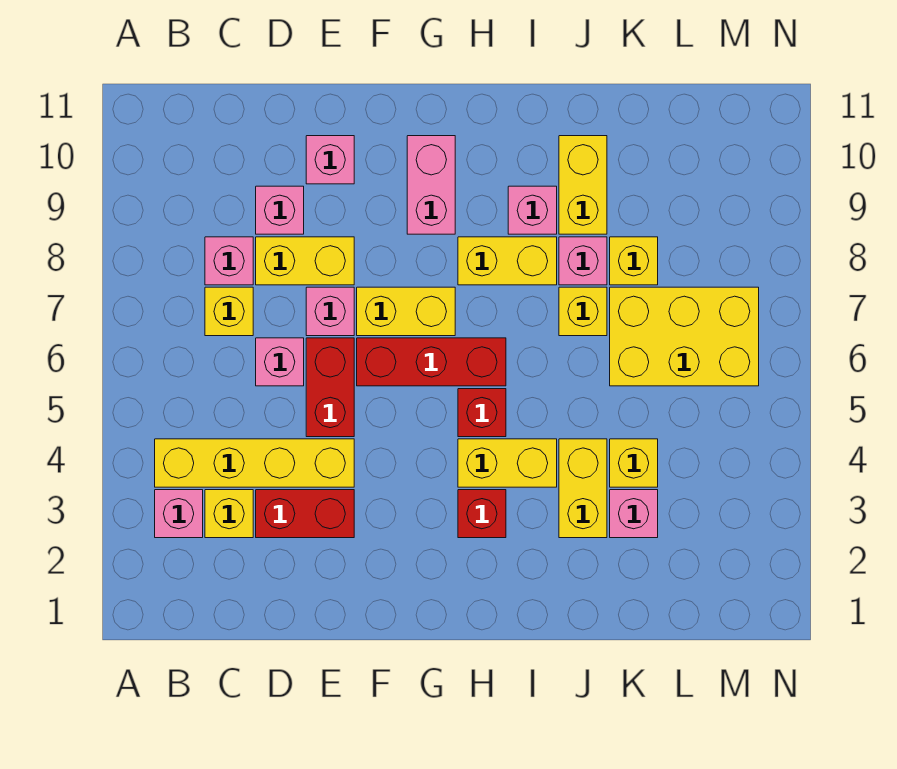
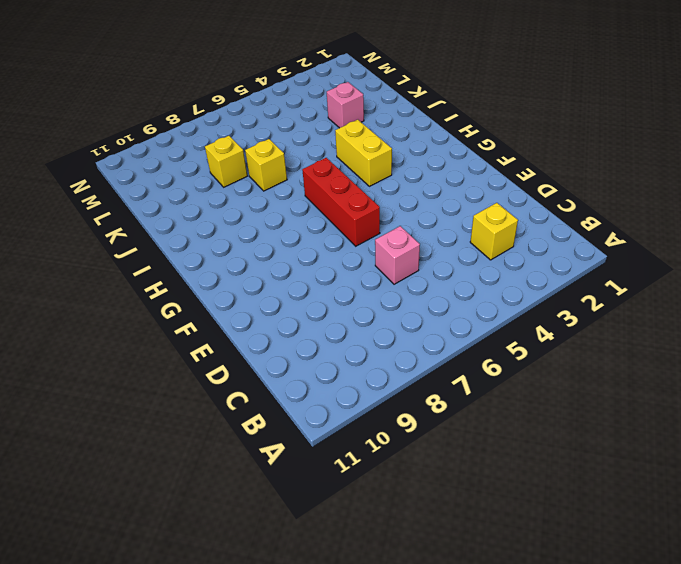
none -> pink brick B3 level 1
none -> yellow brick B4:E4 level 1
none -> yellow brick C7 level 1

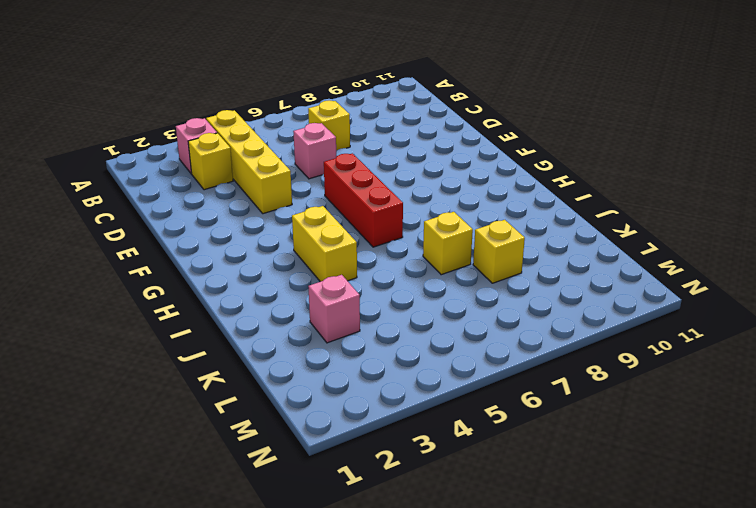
none -> pink brick C8 level 1
none -> red brick D3:E3 level 1
none -> yellow brick D8:E8 level 1

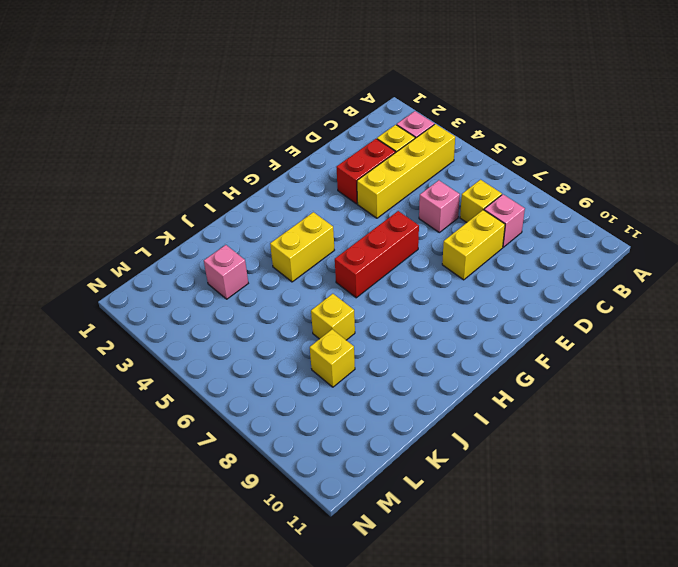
none -> pink brick D9 level 1
none -> red brick E5:E6 level 1
none -> pink brick E7 level 1

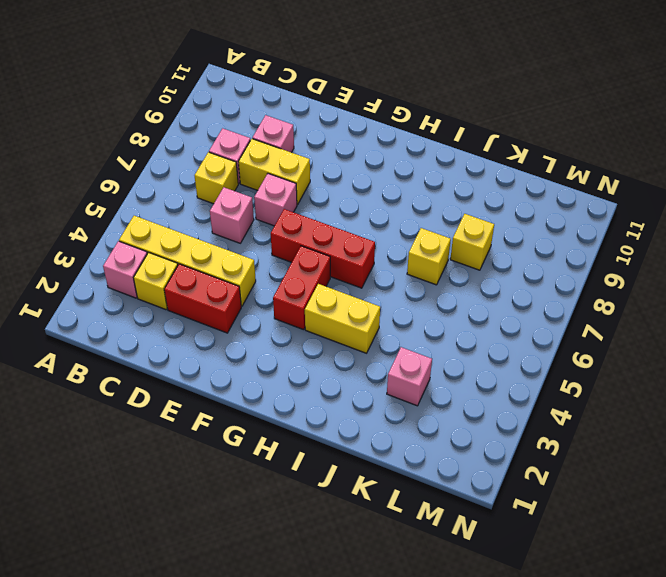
red brick G4:G5 level 1 -> red brick E5:E6 level 1
none -> pink brick E10 level 1
none -> yellow brick F7:G7 level 1
none -> pink brick G9:G10 level 1

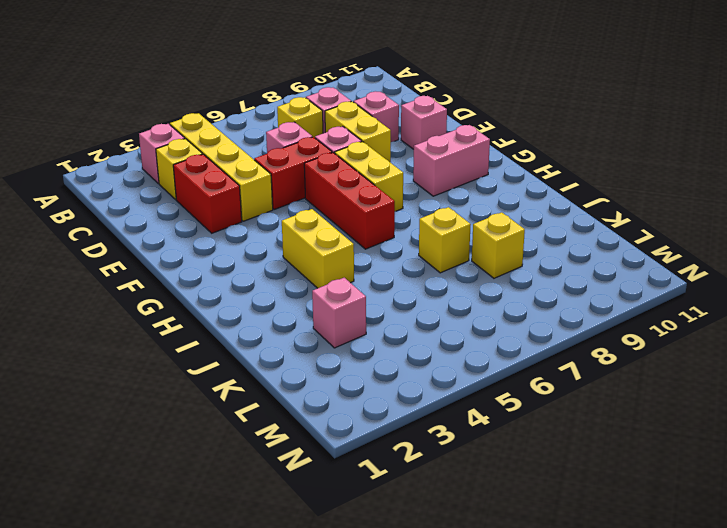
none -> red brick H3 level 1
none -> red brick H5 level 1
none -> yellow brick H8:I8 level 1

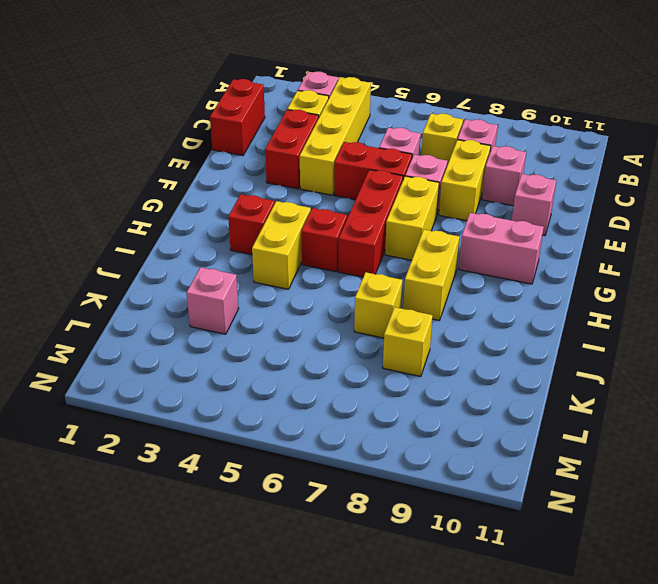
red brick C1:D1 level 1 -> none
none -> pink brick I9 level 1
none -> yellow brick J3:J4 level 1
none -> pink brick J8 level 1

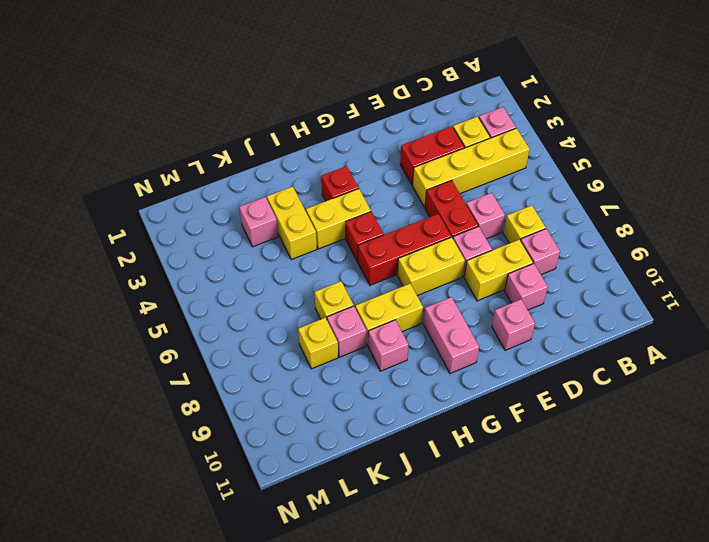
none -> yellow brick J9:J10 level 1
none -> yellow brick K4 level 1
none -> yellow brick K6:M7 level 1

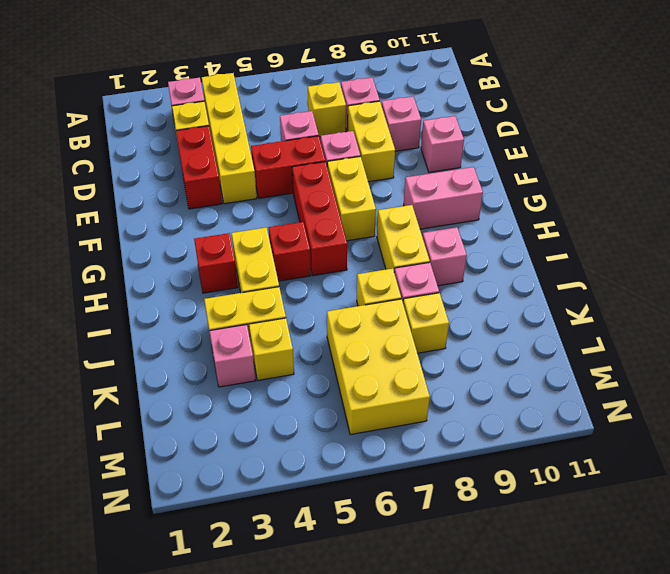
none -> yellow brick J9:J10 level 1

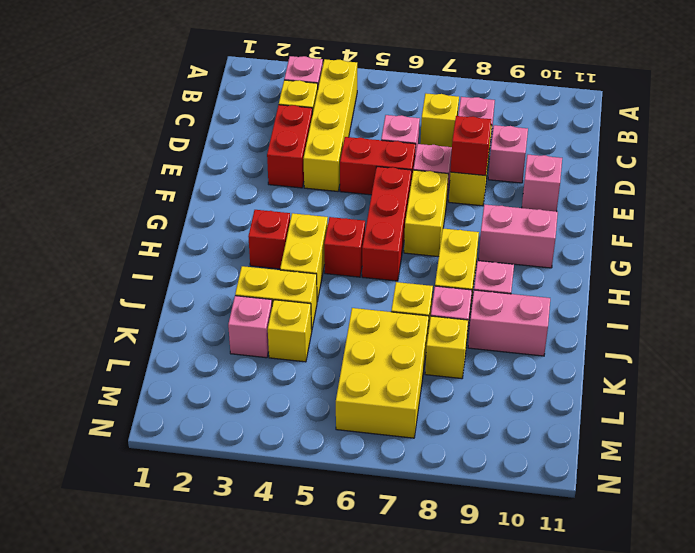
red brick E8 level 2 -> none
pink brick J9:J10 level 1 -> yellow brick J9:J10 level 1

